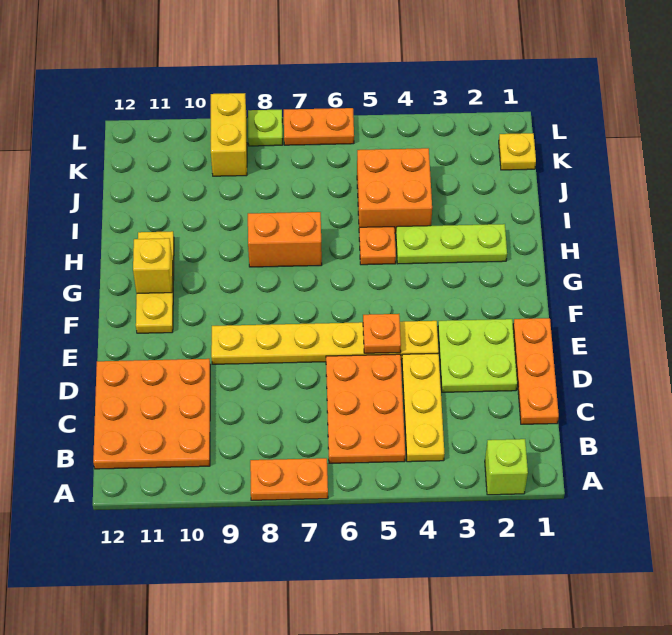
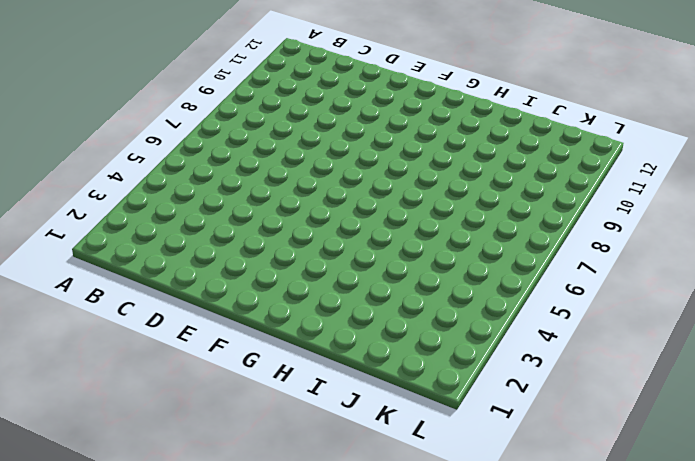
none -> lime brick A2 level 1
none -> orange plate A7:A8 level 1
none -> yellow plate B4:D4 level 1

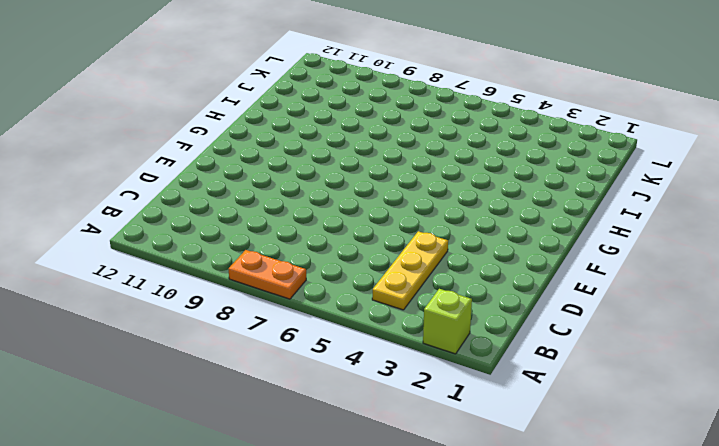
none -> orange plate B5:D6 level 1
none -> orange plate B10:D12 level 1
none -> orange plate C1:E1 level 1

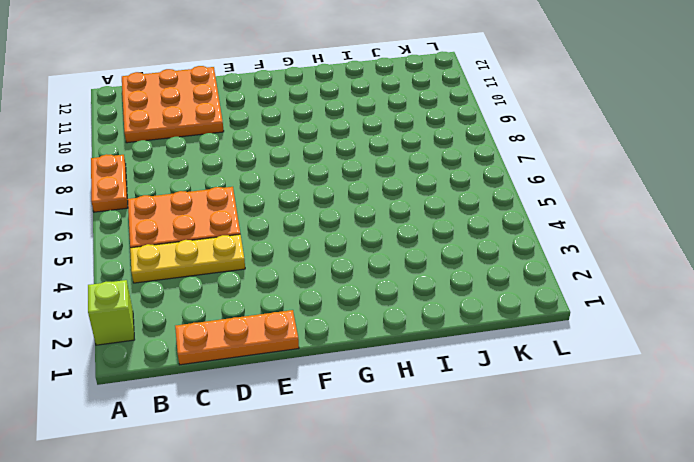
none -> lime plate D2:E3 level 1
none -> yellow plate E4:E9 level 1
none -> yellow plate F11:H11 level 1

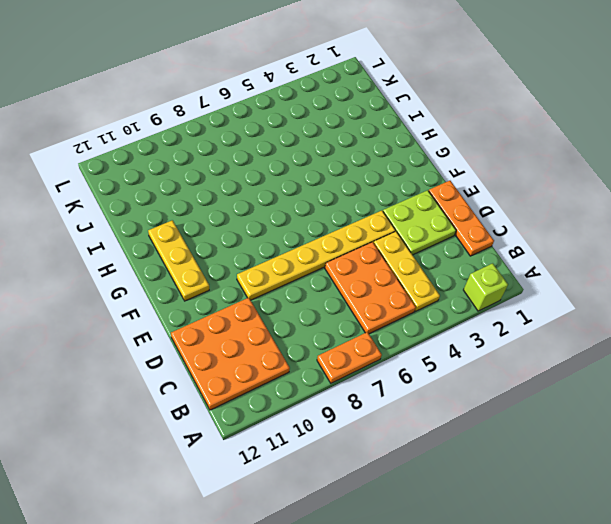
none -> lime plate H2:H4 level 1
none -> orange plate H5 level 1
none -> orange brick H7:H8 level 1

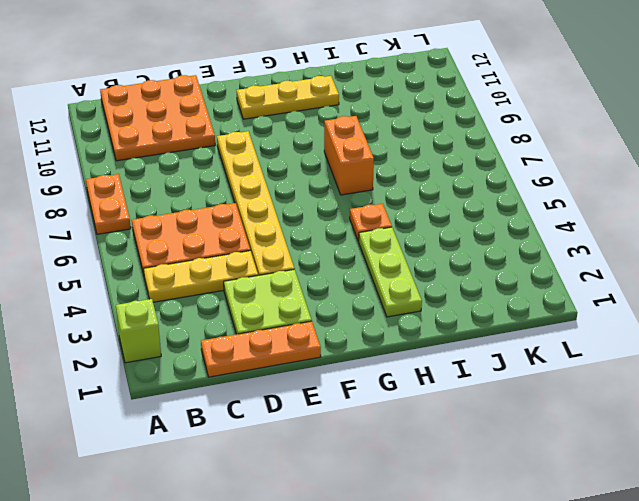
none -> orange brick I4:J5 level 1
none -> yellow plate K1 level 1
none -> yellow brick K9:L9 level 1

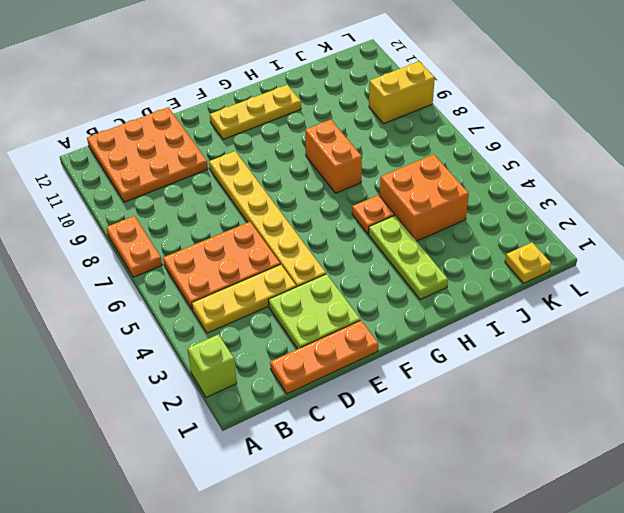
none -> orange plate L6:L7 level 1
none -> lime plate L8 level 1
none -> orange plate E5 level 2

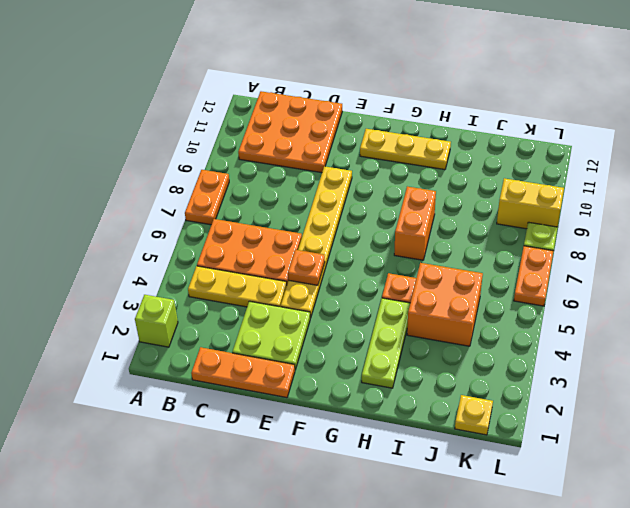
none -> yellow brick G11 level 2

